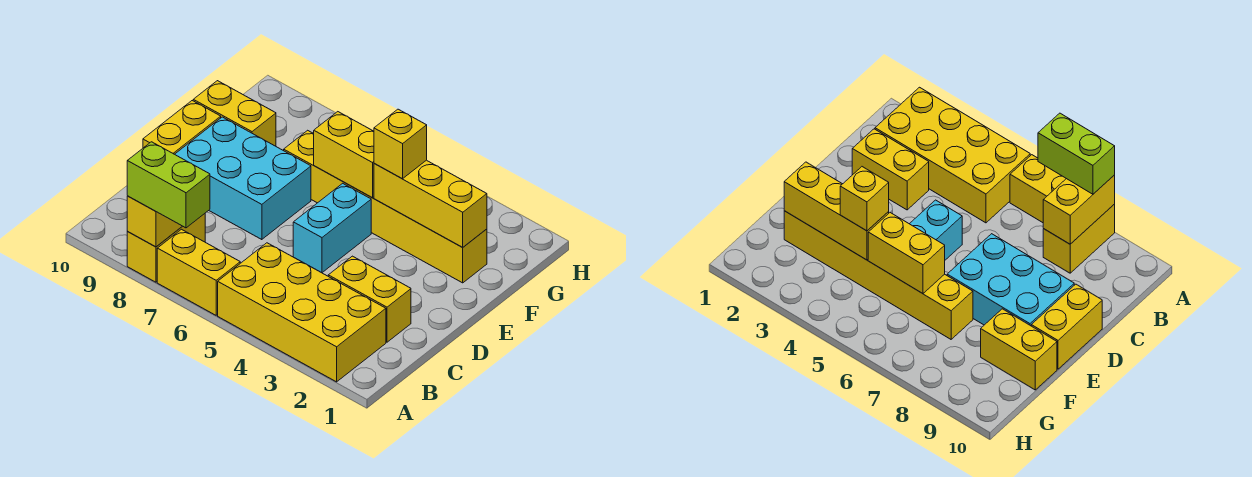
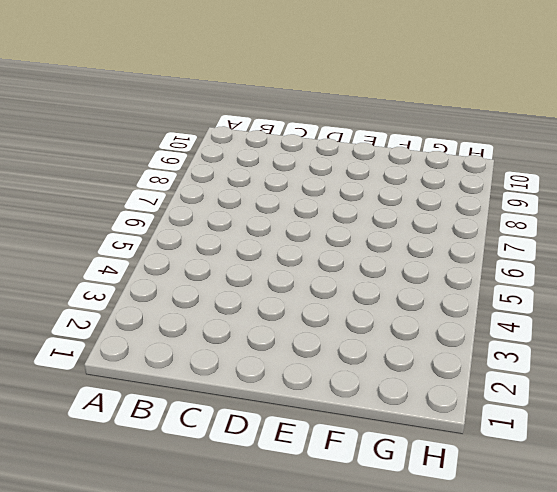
none -> yellow brick A2:B5 level 1
none -> yellow brick A6:A7 level 1
none -> yellow brick A8:B8 level 1

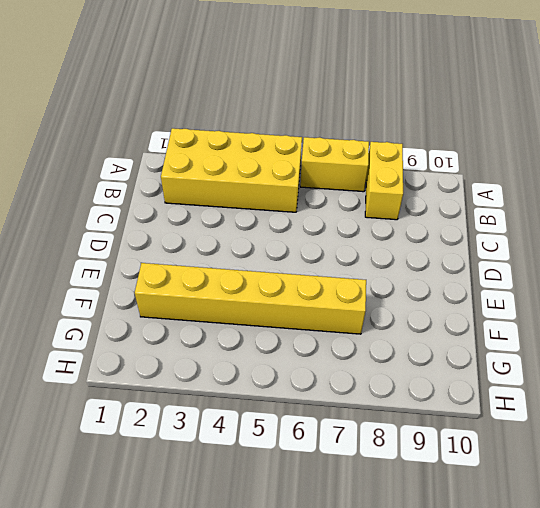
none -> yellow brick C2:C3 level 1
none -> cyan brick D5:E5 level 1
none -> cyan brick D7:E9 level 1

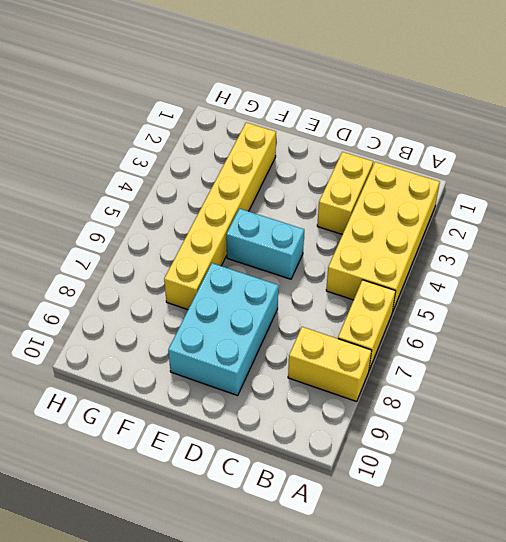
none -> yellow brick D10:E10 level 1
none -> yellow brick F9:F10 level 1
none -> yellow brick A8:B8 level 2

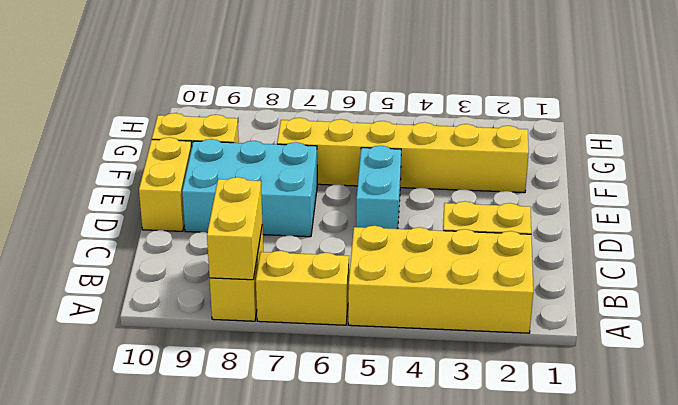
none -> yellow brick F2:F4 level 2
none -> yellow brick F5:F6 level 2
none -> lime brick A7:A8 level 3

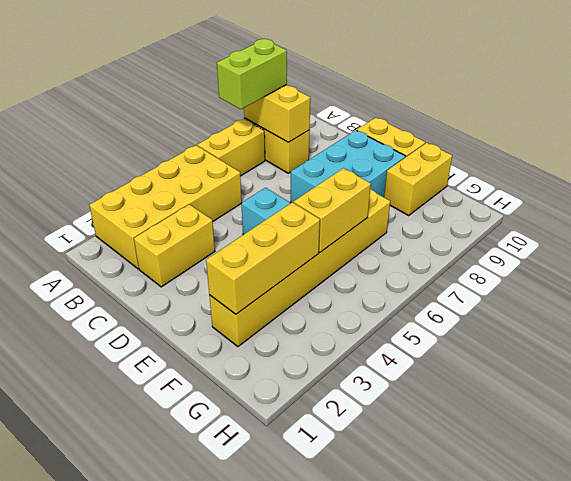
none -> yellow brick F4 level 3

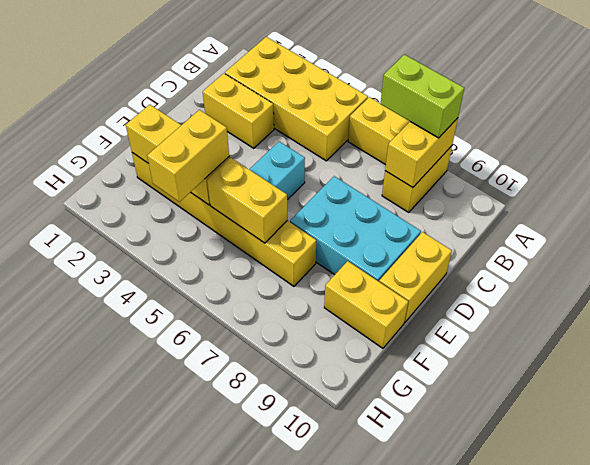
yellow brick F4:G4 level 3 -> yellow brick F4 level 3

